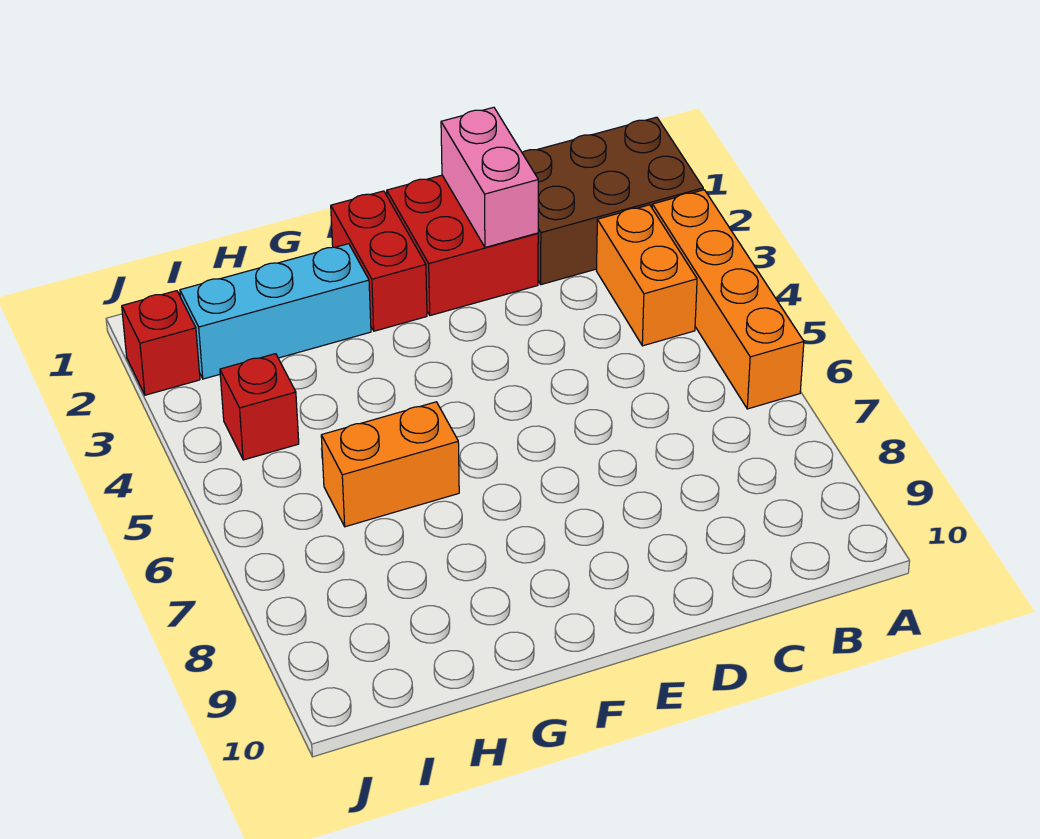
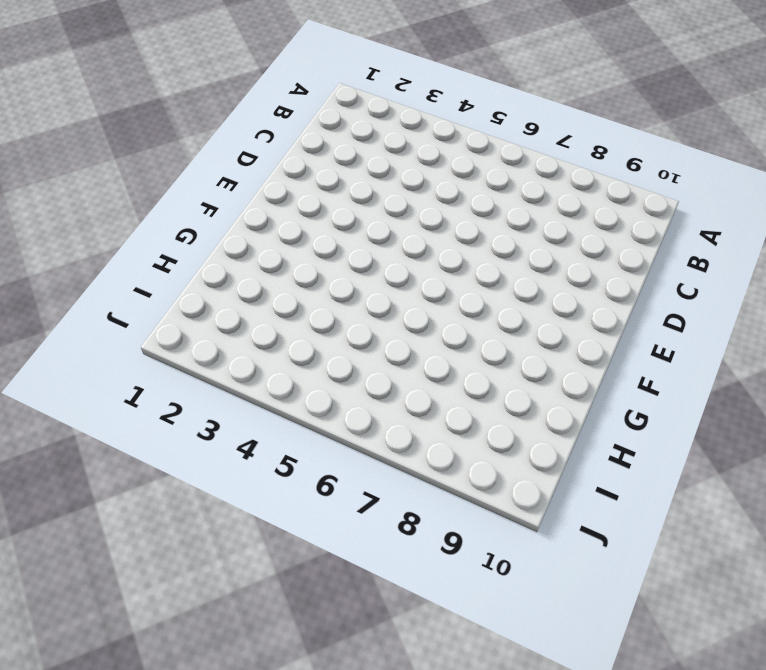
none -> brown brick A1:C2 level 1
none -> orange brick A3:A6 level 1

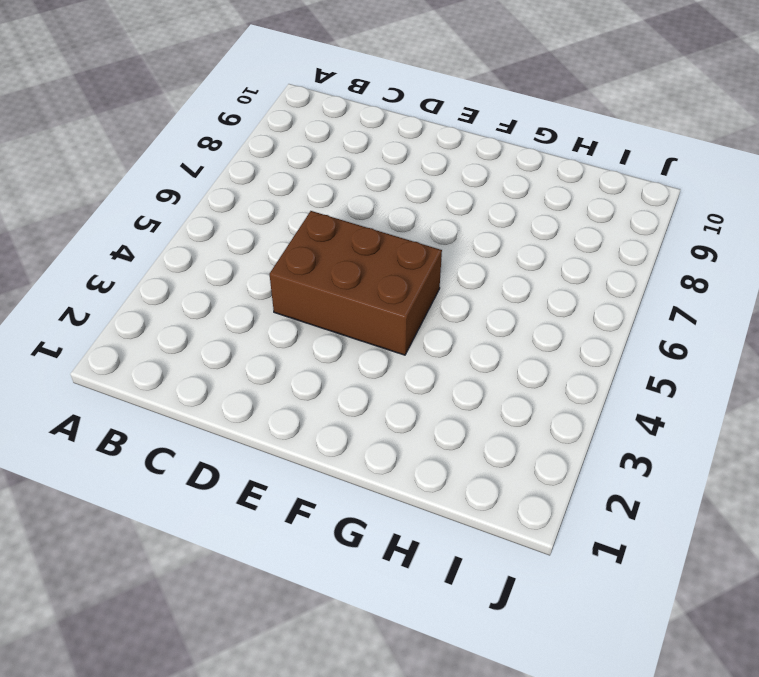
brown brick D4:F5 level 1 -> brown brick A1:C2 level 1
none -> orange brick A3:A6 level 1
none -> orange brick B3:B4 level 1

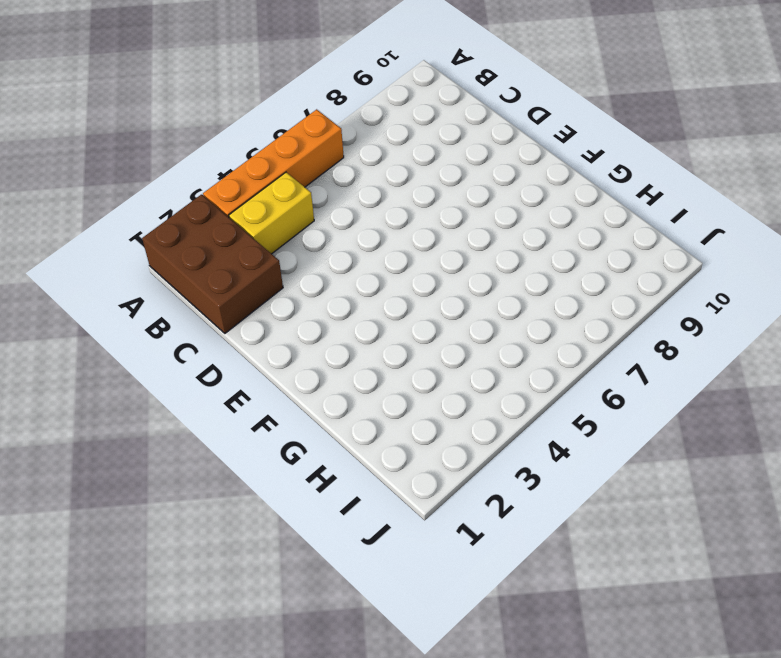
yellow brick B3:B4 level 1 -> orange brick B3:B4 level 1
none -> red brick D1:E2 level 1
none -> red brick F1:F2 level 1

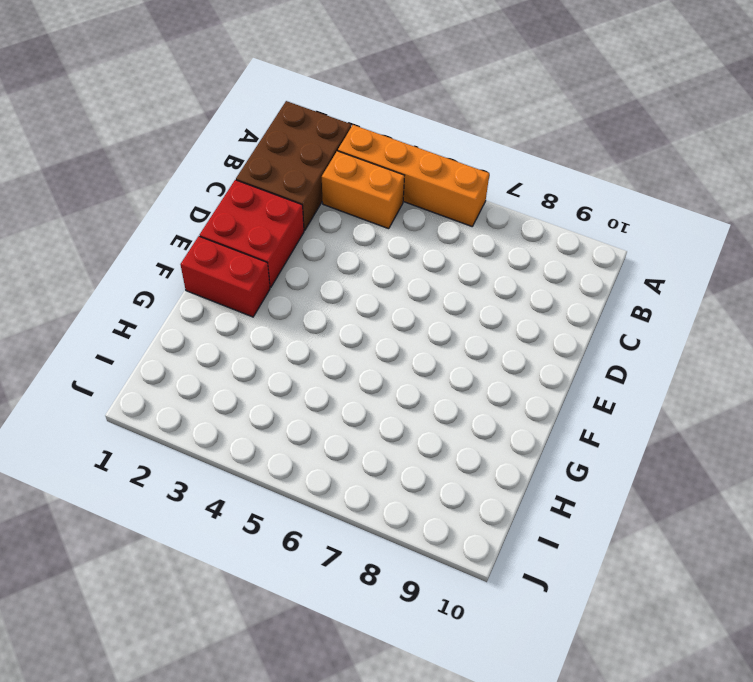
none -> cyan brick G2:I2 level 1
none -> orange brick G6:H6 level 1

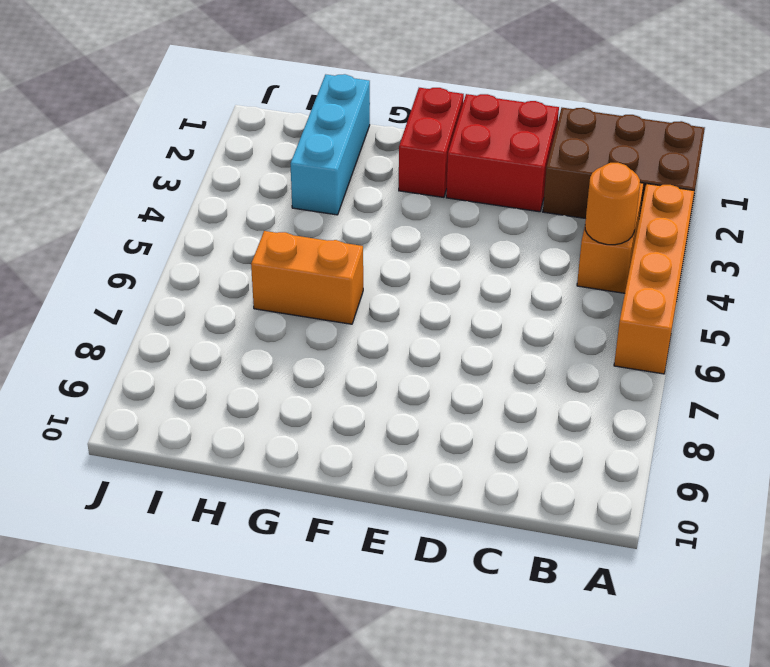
orange round brick B4 level 2 -> none
cyan brick H1:H3 level 1 -> cyan brick G2:I2 level 1
none -> red brick I4 level 1
none -> red brick J2 level 1

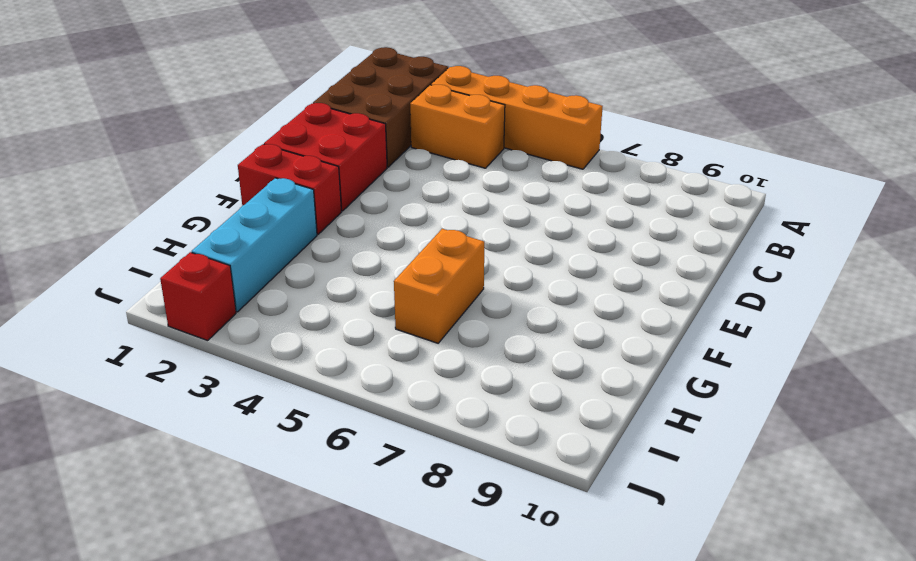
none -> red brick I4 level 1
none -> pink brick D1:D2 level 2

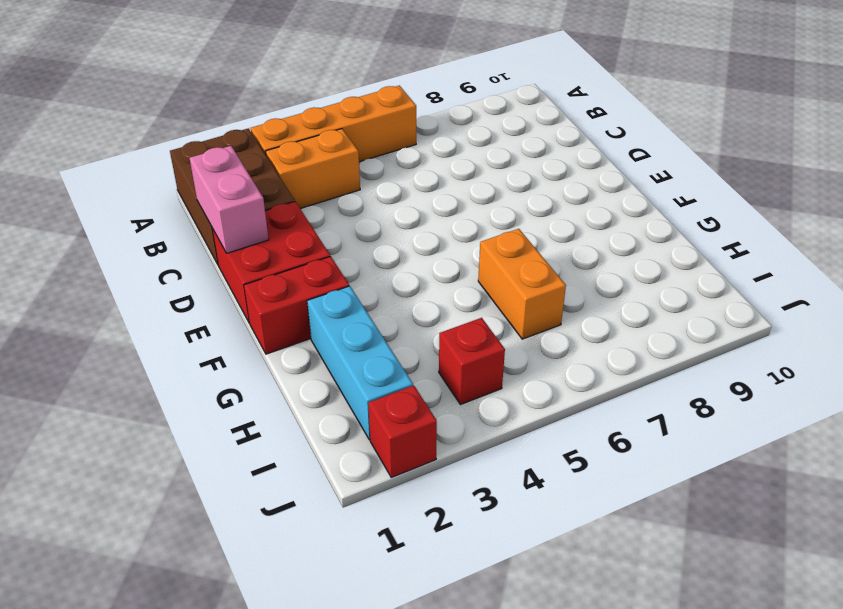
pink brick C1:D1 level 2 -> pink brick D1:D2 level 2

